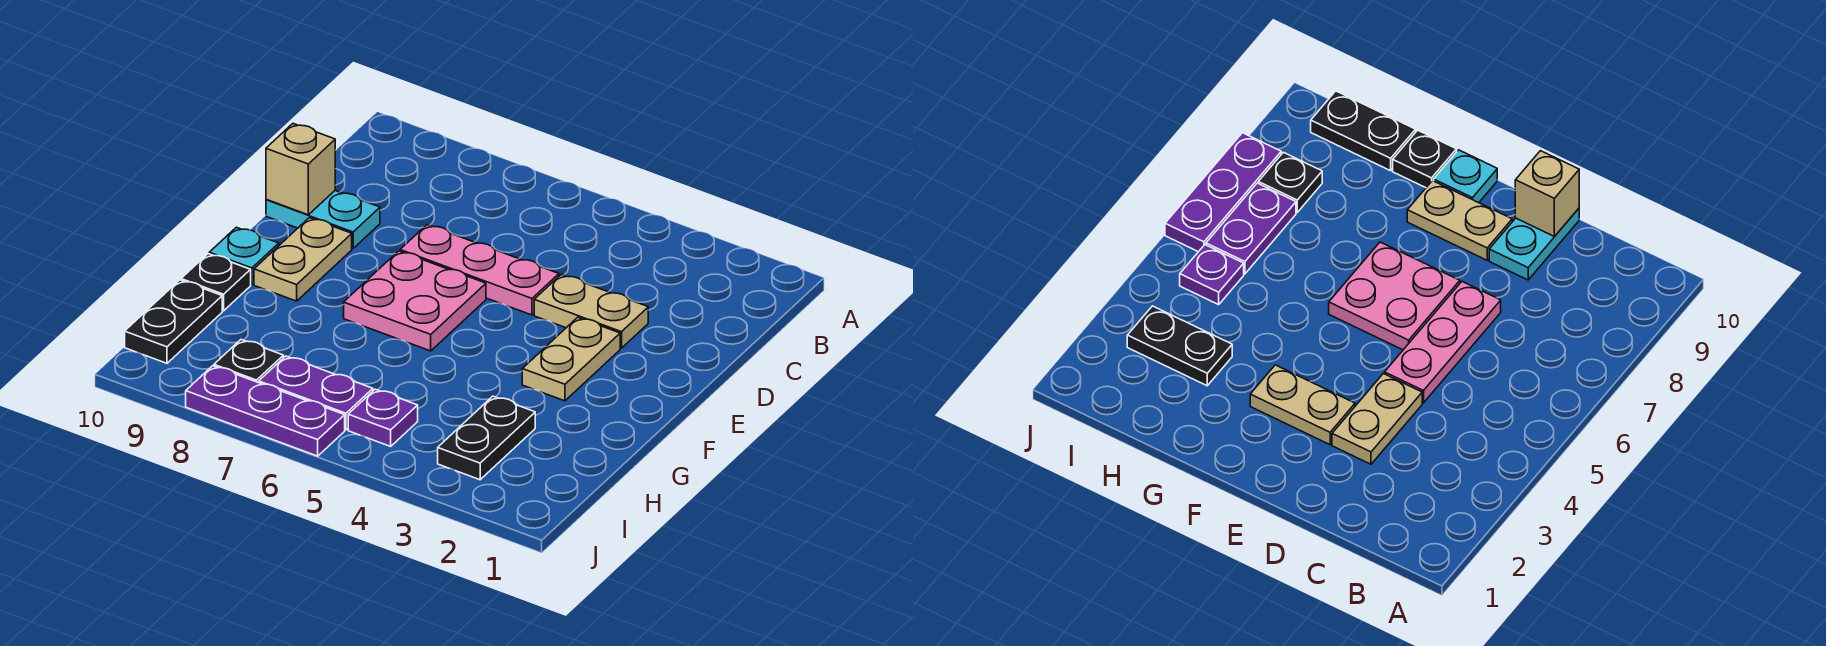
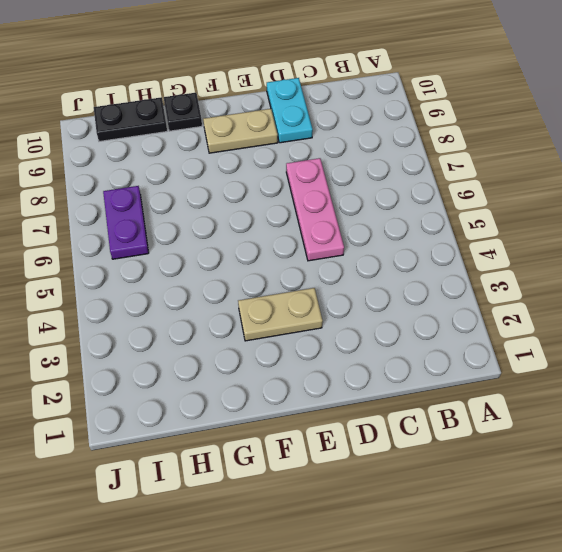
none -> tan plate D3:D4 level 1
none -> pink plate E6:F7 level 1
none -> cyan plate F10 level 1

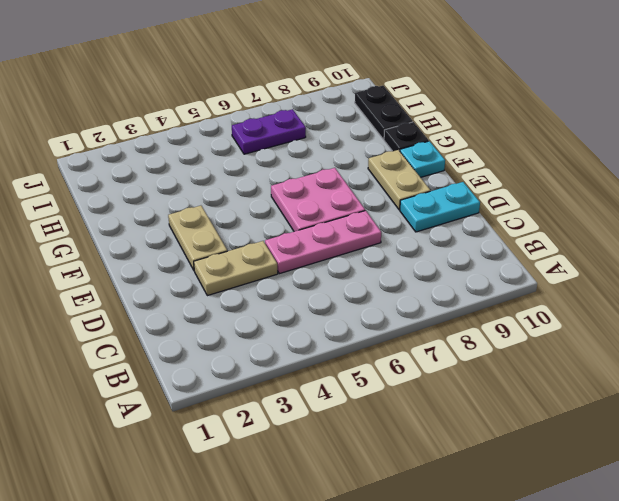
none -> black plate H3:I3 level 1
none -> purple plate I5 level 1
none -> black plate I8 level 1

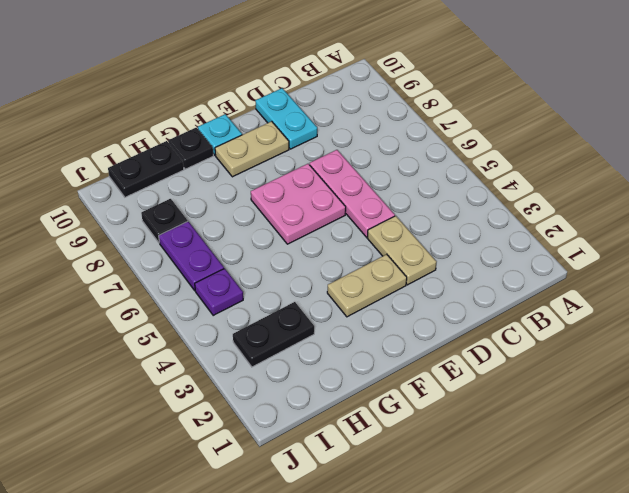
none -> purple plate J6:J8 level 1
none -> tan brick D10 level 2

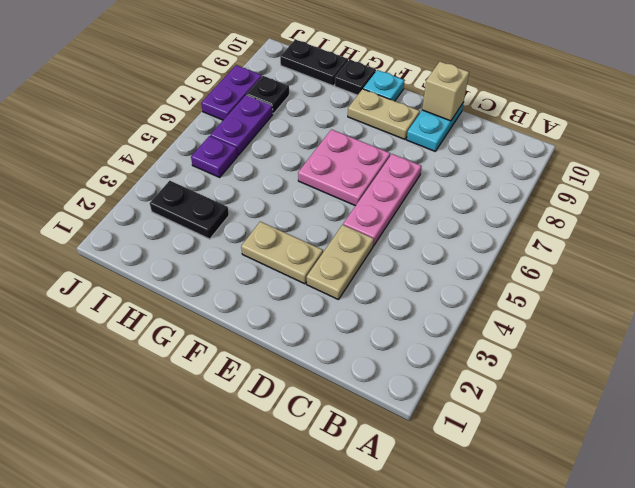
purple plate J7:J8 level 1 -> purple plate J6:J8 level 1

